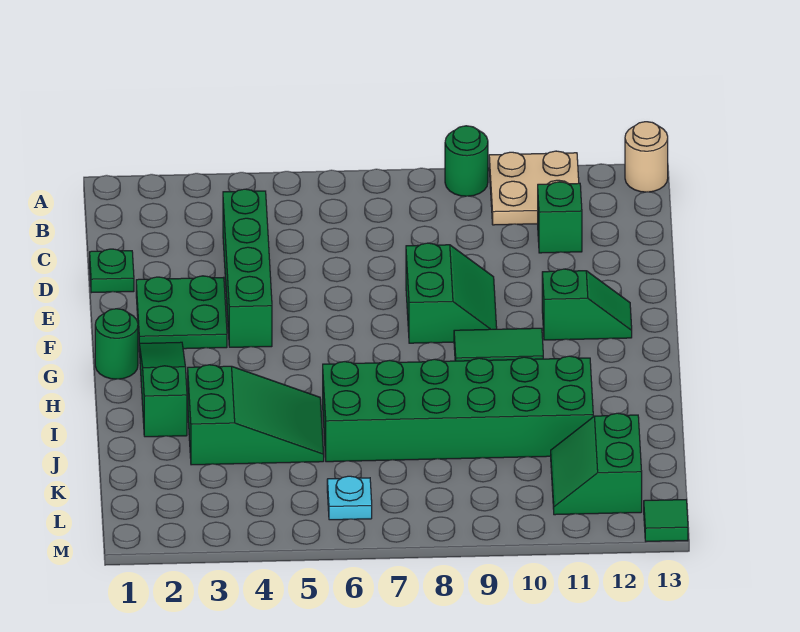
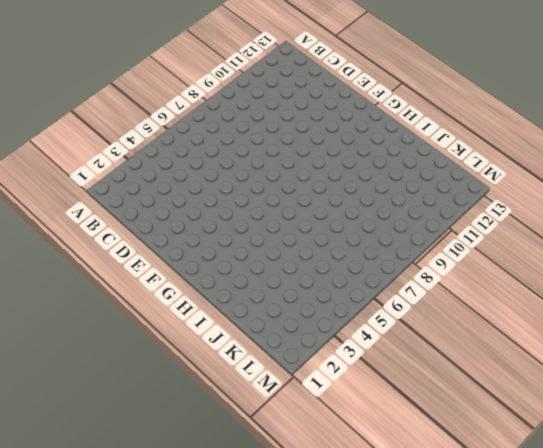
none -> green round brick A9 level 1
none -> tan plate A10:B11 level 1
none -> tan round brick A13 level 1

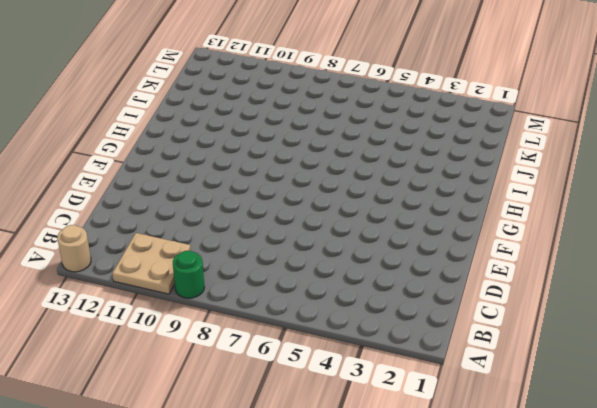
none -> green brick C4:F4 level 1
none -> green brick C11 level 1
none -> green plate D1 level 1

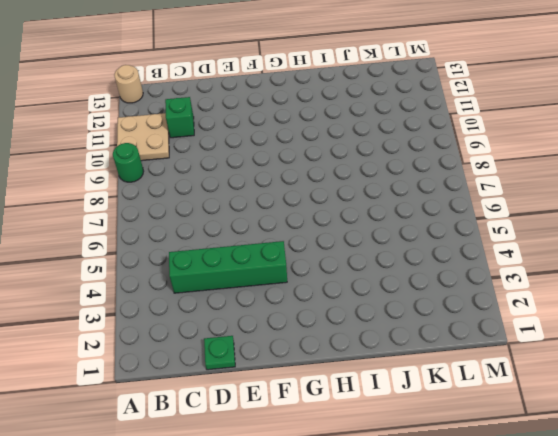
none -> green plate E2:F3 level 1
none -> green slope E8:F9 level 1 top 8
none -> green slope F11:F12 level 1 top 11

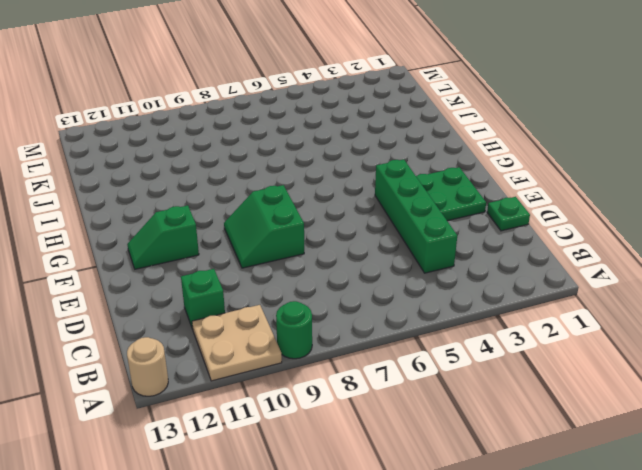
none -> green round brick G1 level 1
none -> green slope G2:I2 level 1 top I
none -> green tile G9:G10 level 1

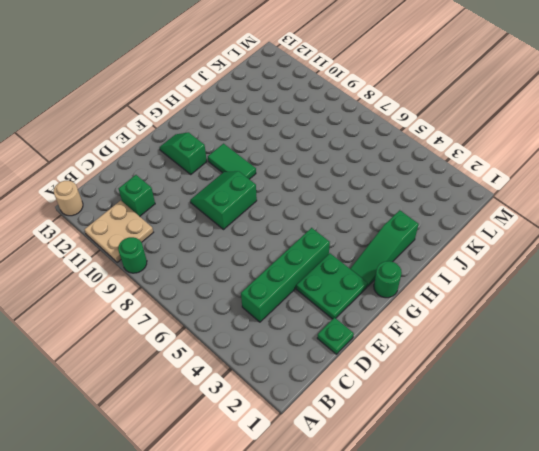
none -> green slope I3:J5 level 1 top 3
none -> green brick I6:J11 level 1
none -> green slope K11:L12 level 1 top 12

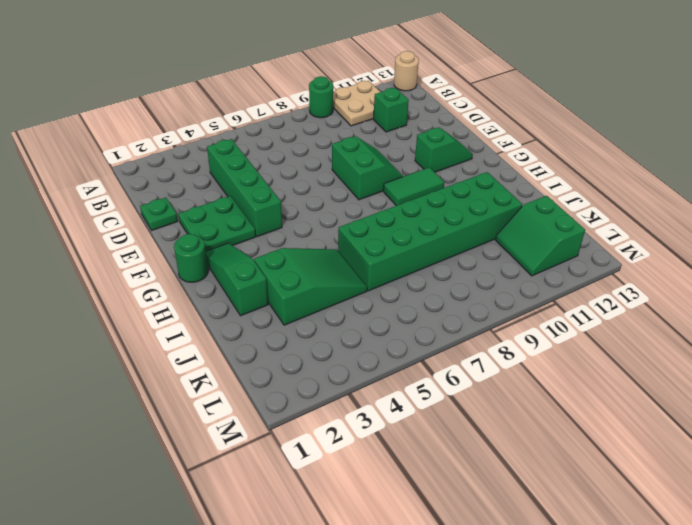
none -> cyan plate L6 level 1
none -> green tile M13 level 1

